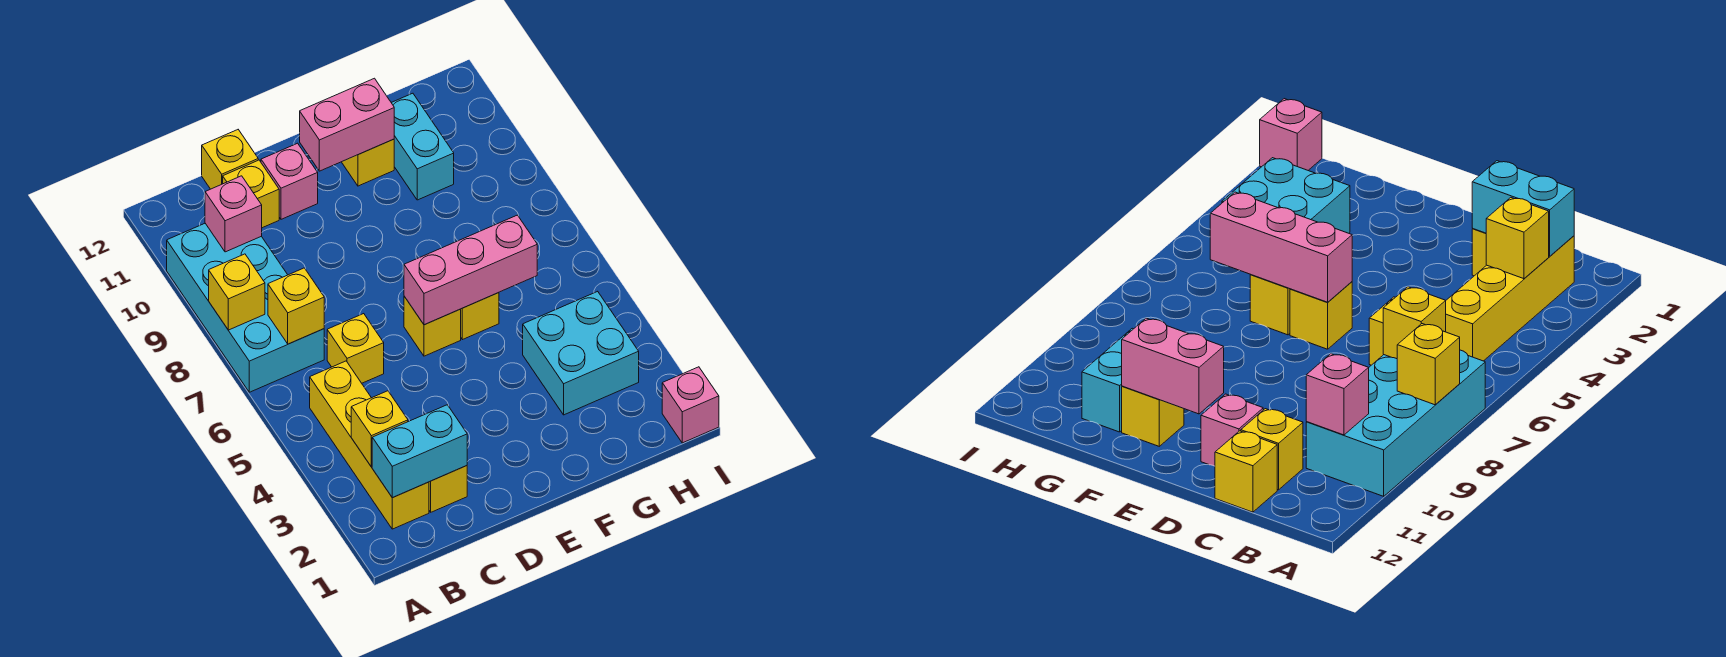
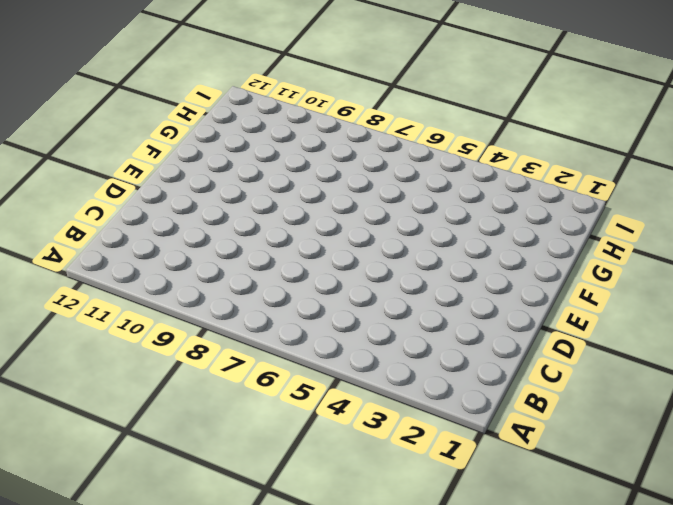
none -> cyan brick A7:B10 level 1
none -> yellow brick B2:B5 level 1
none -> yellow brick C2 level 1

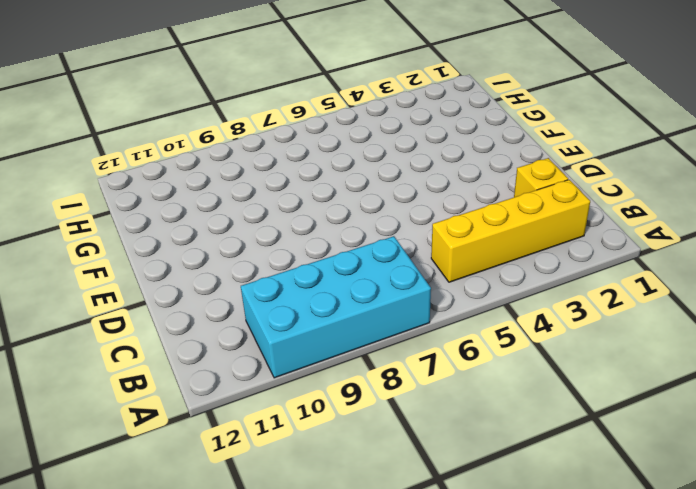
none -> yellow brick C6 level 1
none -> yellow brick C11 level 1
none -> yellow brick C12 level 1

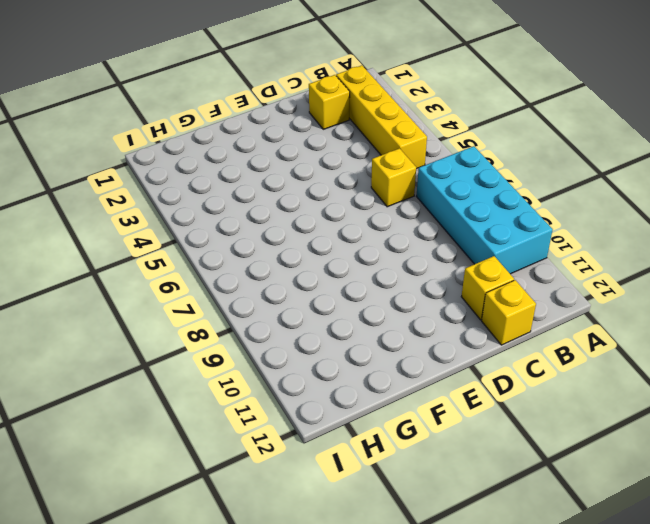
none -> pink brick D11 level 1
none -> yellow brick E6 level 1
none -> yellow brick F6 level 1

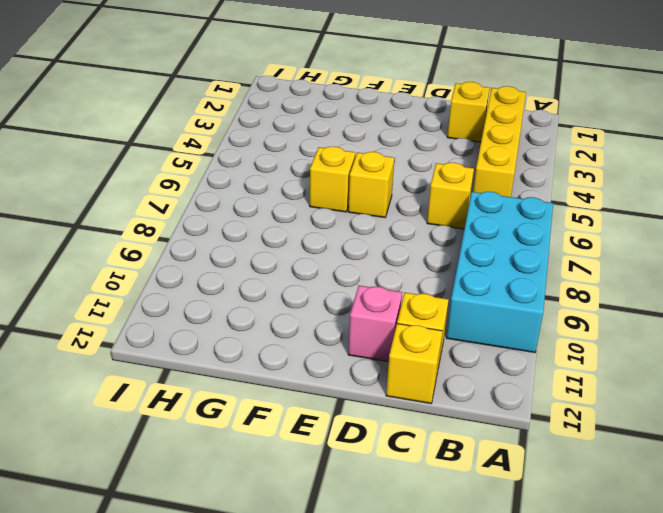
none -> yellow brick F11 level 1
none -> cyan brick G3:H4 level 1
none -> cyan brick G10:G11 level 1

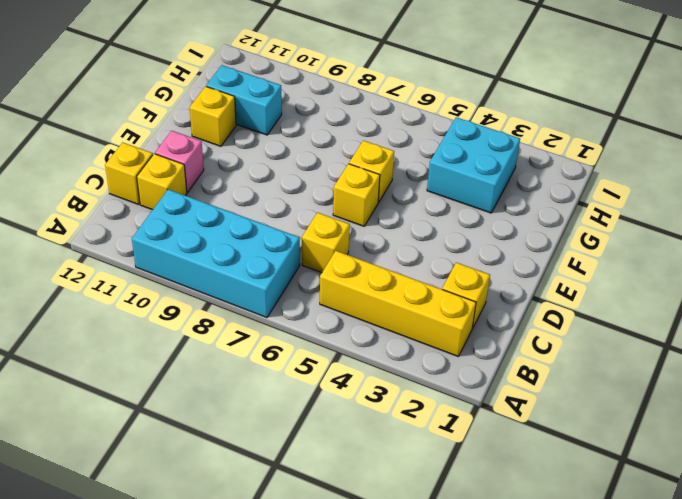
none -> pink brick I1 level 1
none -> yellow brick A8 level 2
none -> cyan brick B2:C2 level 2

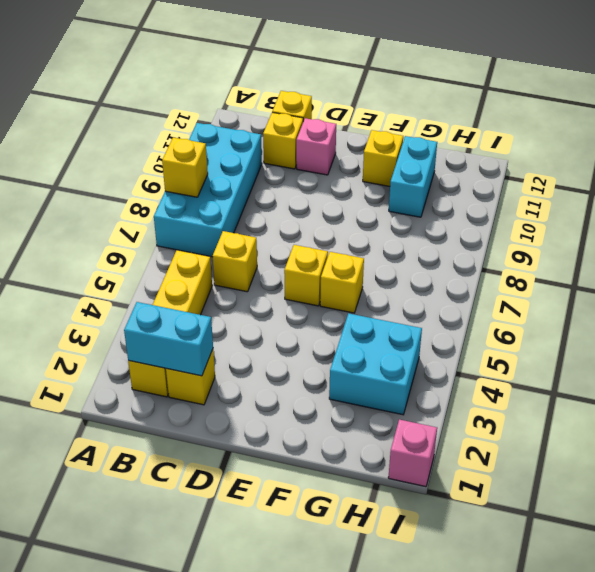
none -> yellow brick B3 level 2
none -> yellow brick B7 level 2
none -> pink brick B10 level 2

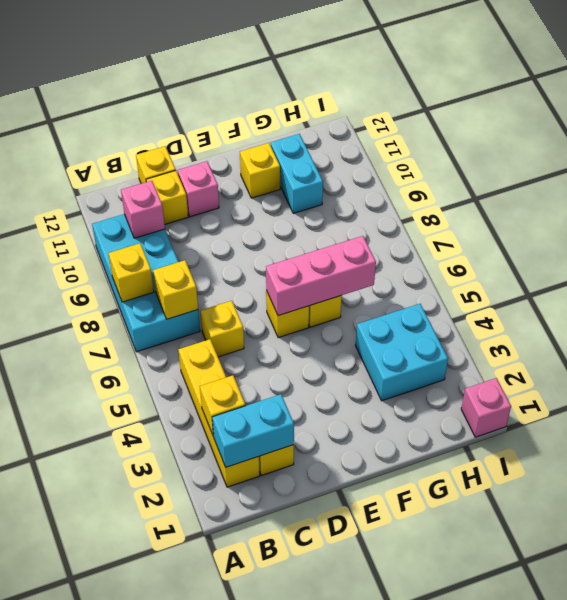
none -> pink brick E11:F11 level 2

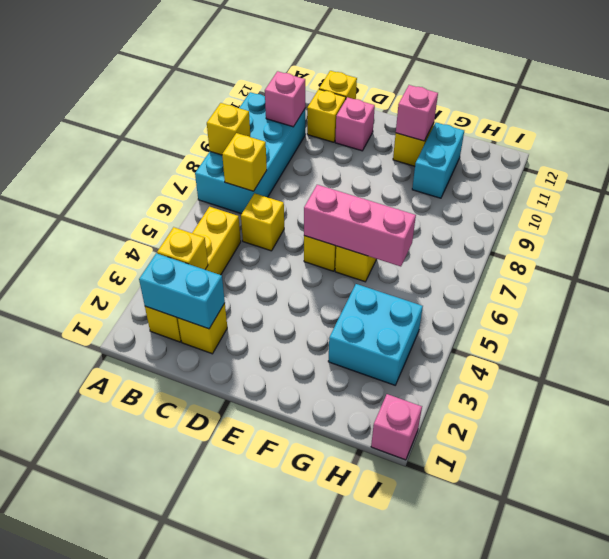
pink brick F11 level 2 -> pink brick E11:F11 level 2

